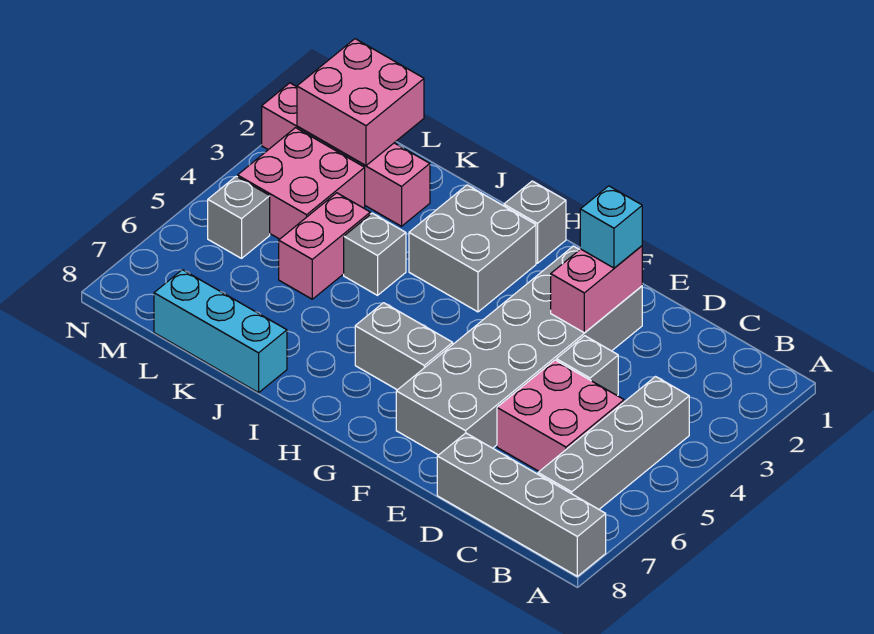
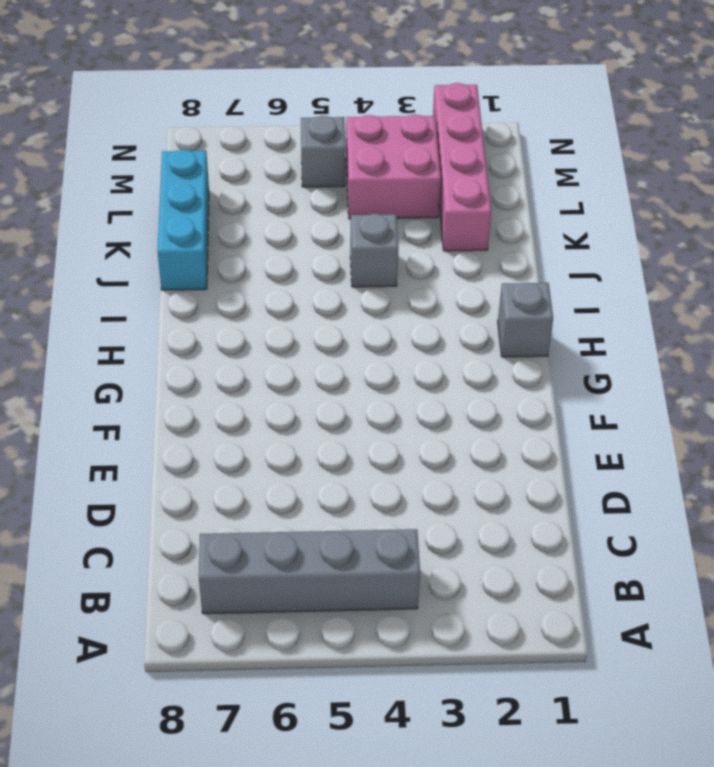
none -> grey brick A8:D8 level 1
none -> pink brick C5:D6 level 1
none -> grey brick D4 level 1

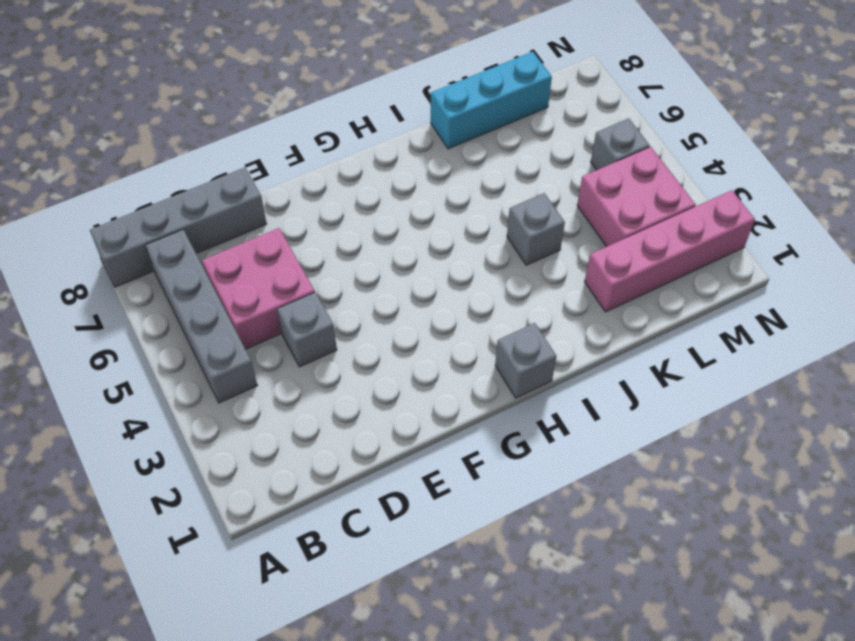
none -> grey brick E2:F7 level 1
none -> grey brick G6:H6 level 1
none -> grey brick H2:I3 level 1

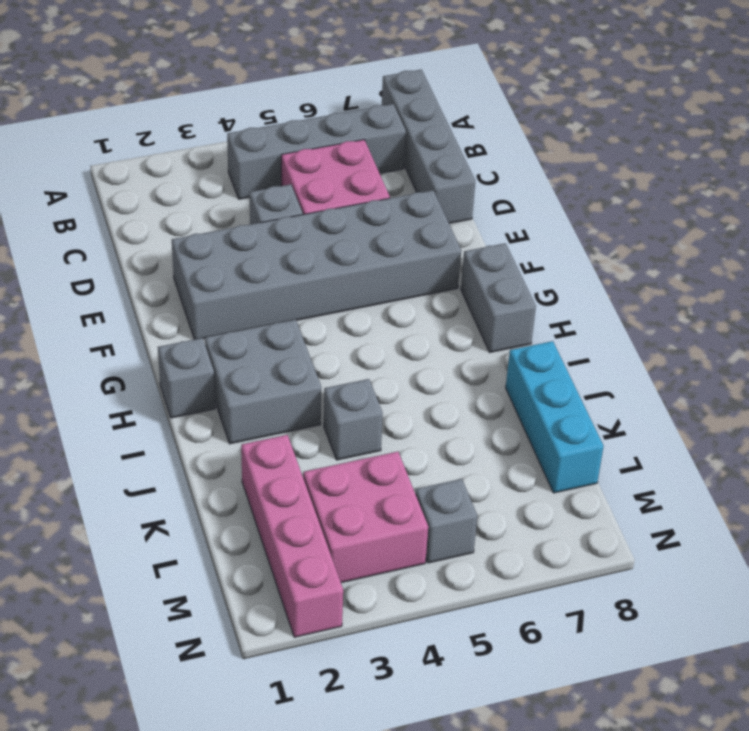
grey brick G8:H8 level 1 -> grey brick G6:H6 level 1
none -> pink brick K4:K5 level 1
none -> pink brick E2:E3 level 2
none -> pink brick L1:M2 level 2

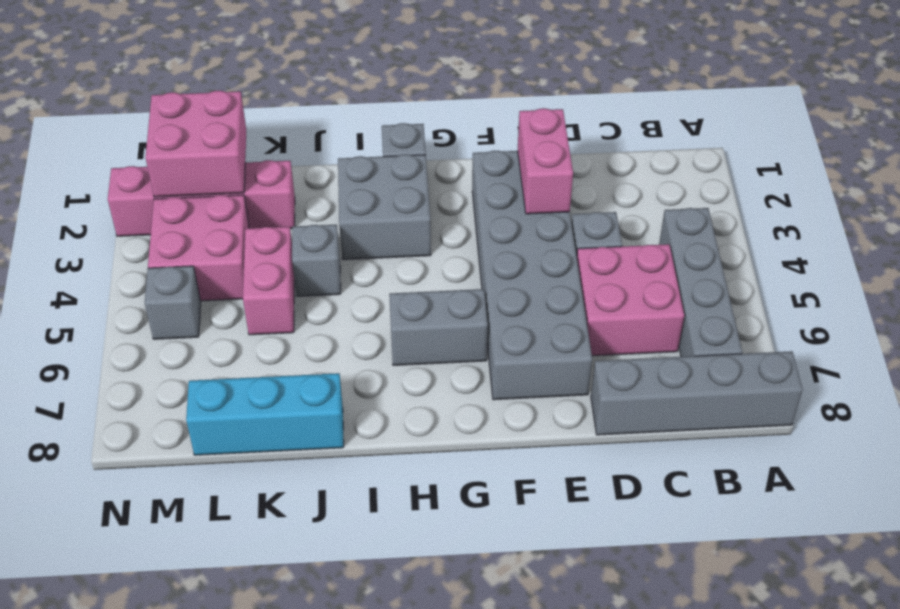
none -> cyan brick E2 level 3

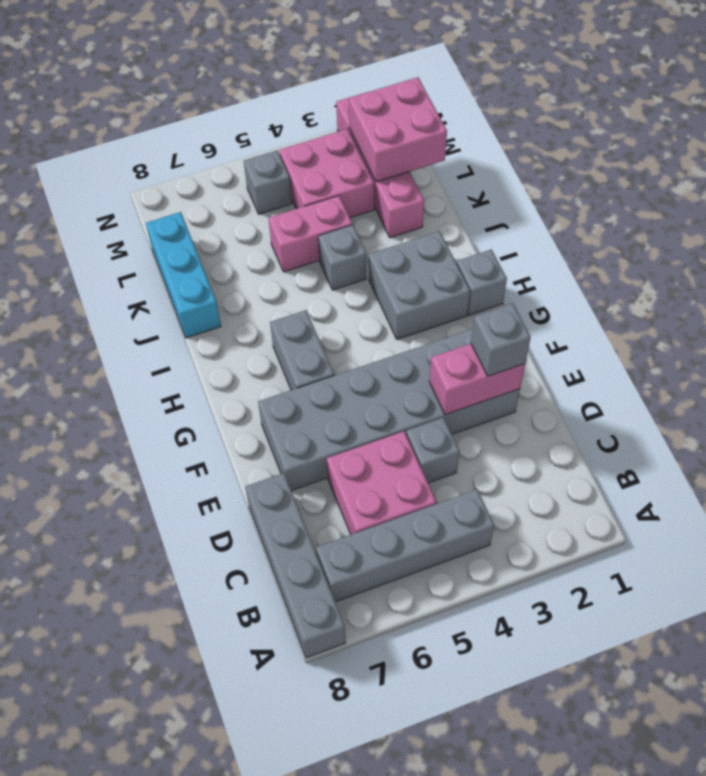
grey brick E2 level 3 -> cyan brick E2 level 3

